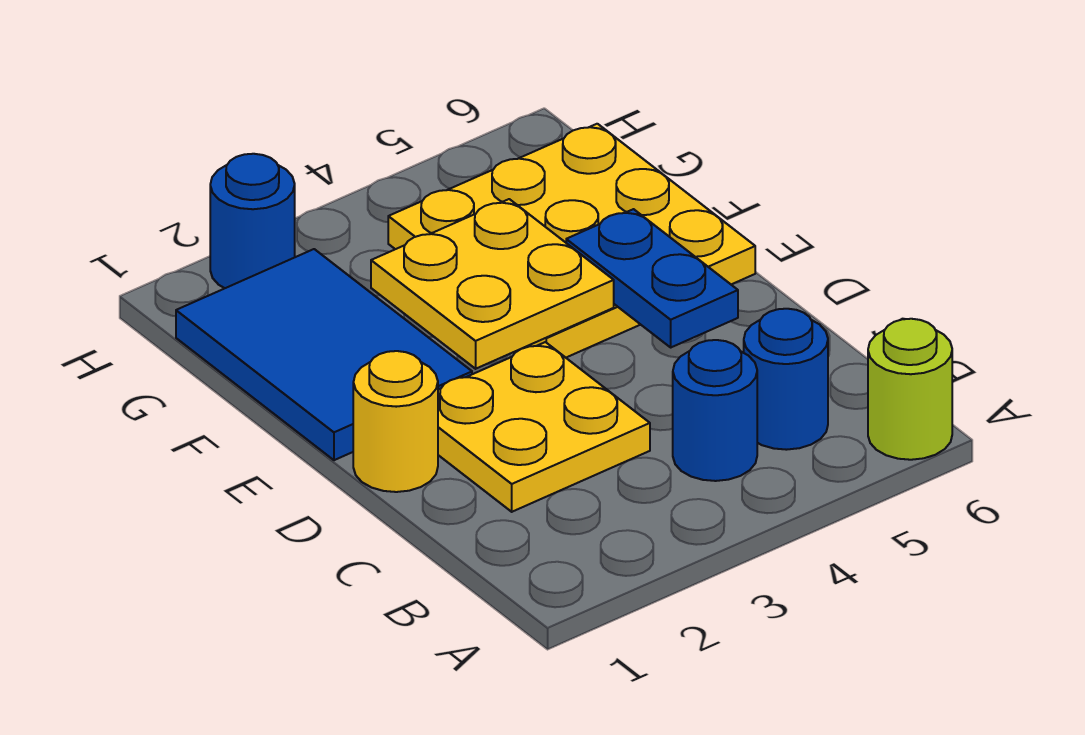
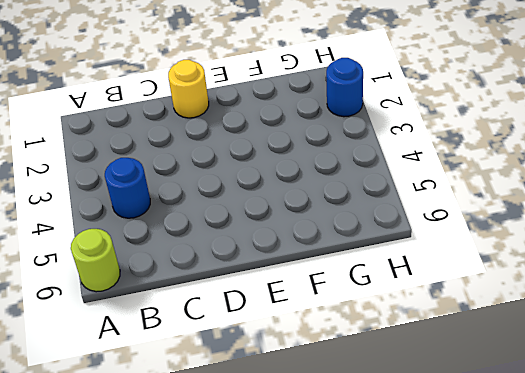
none -> blue round brick B5 level 1
none -> yellow plate C2:D3 level 1

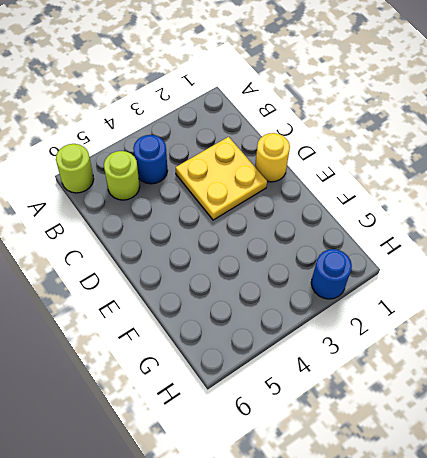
lime round brick B5 level 1 -> blue round brick B5 level 1
none -> blue tile E1:G2 level 1
none -> yellow plate E4:G6 level 1

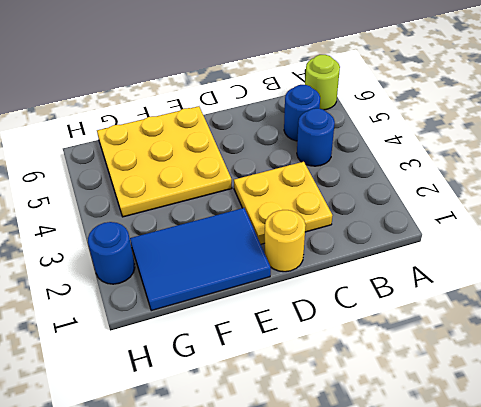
none -> blue plate D5:E5 level 2
none -> yellow plate E3:F4 level 2

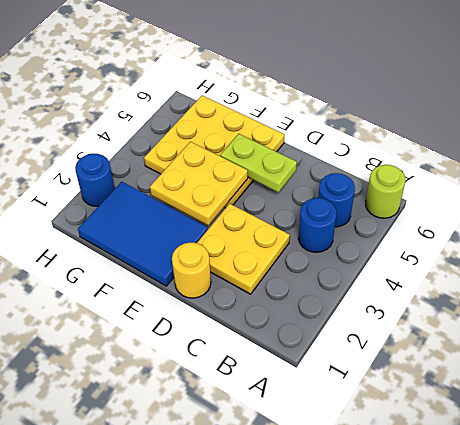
lime plate D5:E5 level 2 -> blue plate D5:E5 level 2

